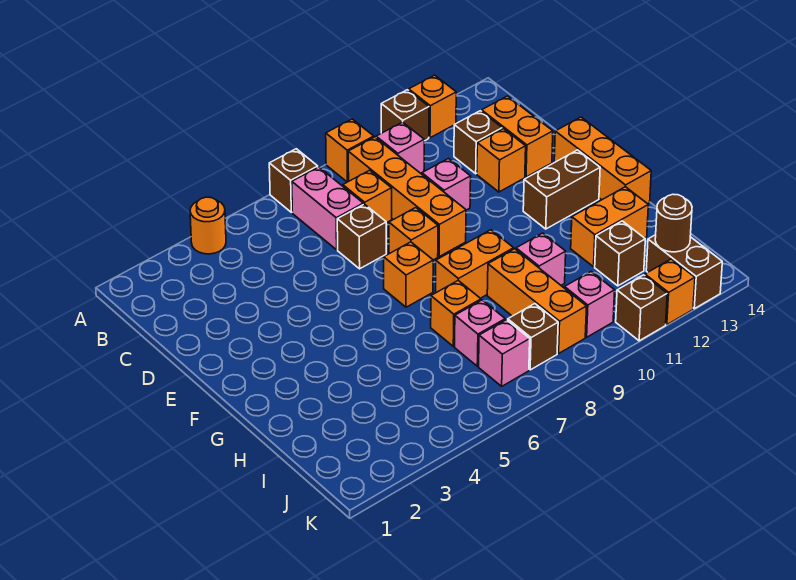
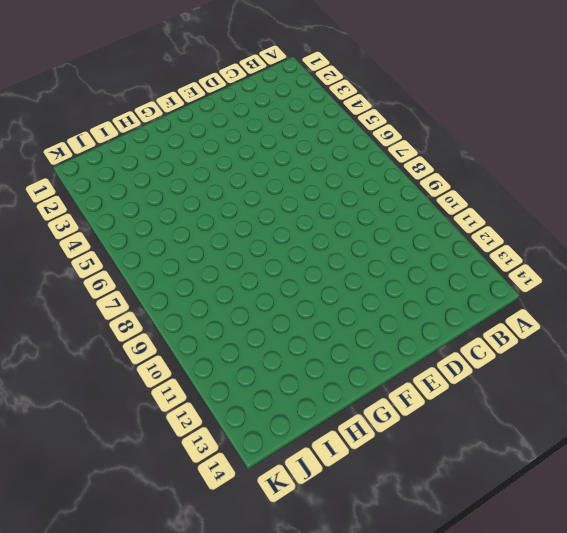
none -> orange round brick A4 level 1
none -> brown brick A7 level 1
none -> orange brick A9 level 1
none -> brown brick A11 level 1

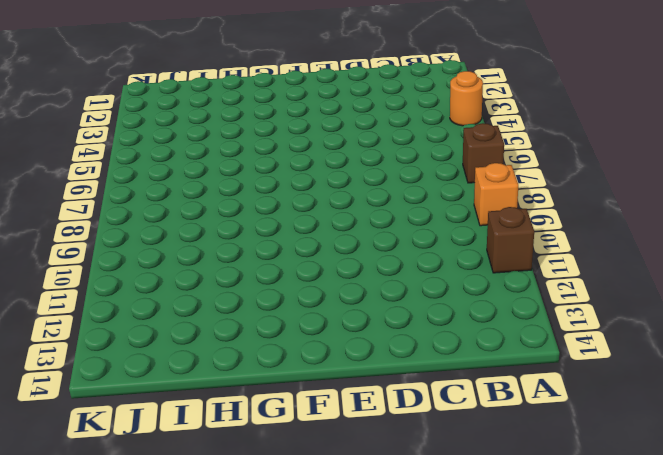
none -> orange brick A12 level 1
none -> pink brick B7:C7 level 1
none -> orange brick B9:E9 level 1
none -> pink brick B10 level 1

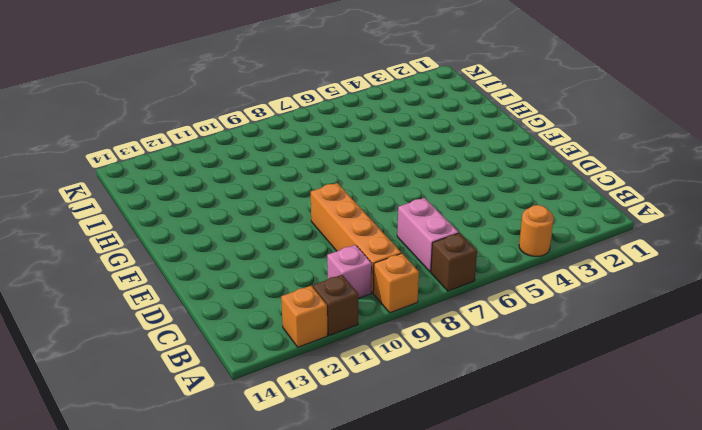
none -> orange brick C8 level 1
none -> brown brick C12 level 1
none -> orange brick C13:D13 level 1
none -> brown brick D7 level 1

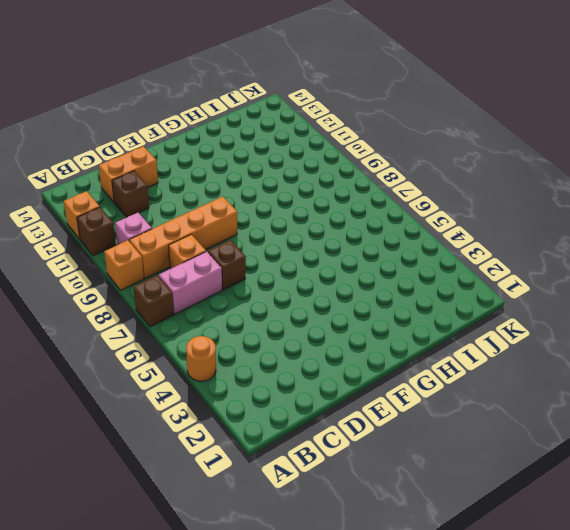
none -> pink brick D10 level 1
none -> orange brick D12 level 1
none -> orange brick E8 level 1
none -> orange brick E14:G14 level 1

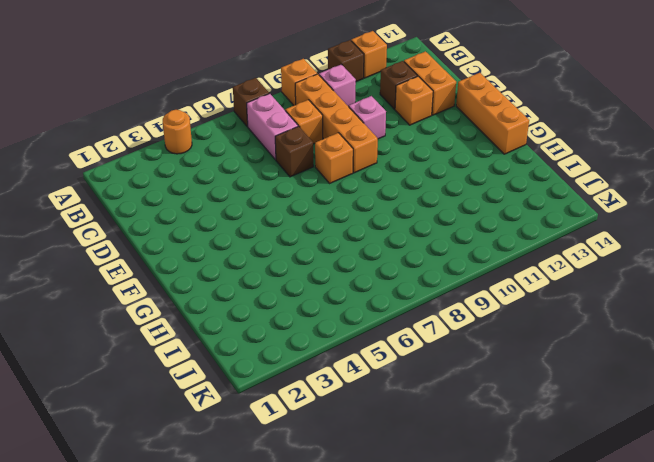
none -> orange brick F7 level 1
none -> brown brick F12:F13 level 1
none -> orange brick G8:G9 level 1
none -> orange brick H7 level 1

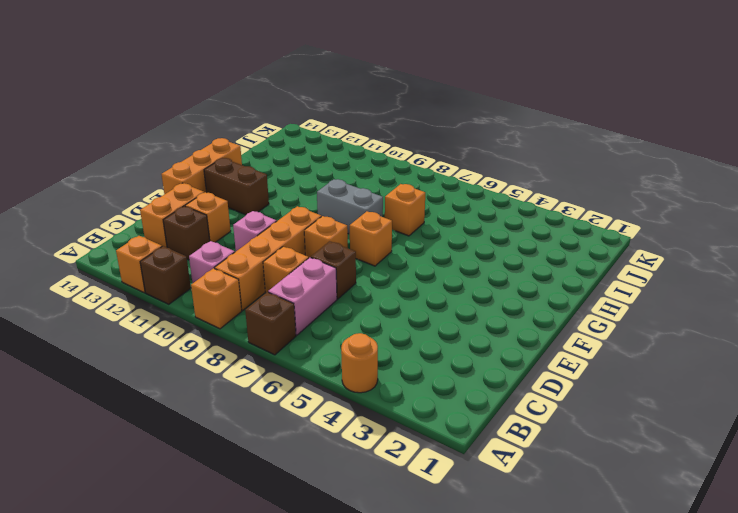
grey brick G8:G9 level 1 -> orange brick G8:G9 level 1
none -> orange brick H9:J9 level 1
none -> pink brick H10 level 1
none -> orange brick H12:H13 level 1
none -> pink brick I7 level 1

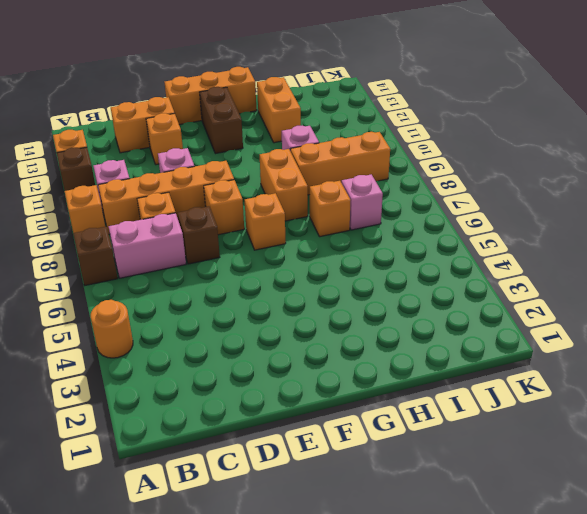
none -> brown brick C12 level 1
none -> brown brick I12 level 1
none -> pink brick J7 level 1
none -> brown brick J8 level 1

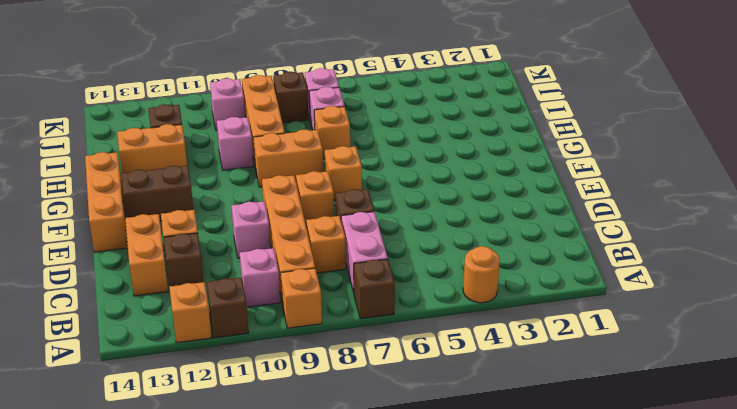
none -> brown brick J13:K13 level 1
none -> brown brick K11 level 1
none -> orange brick K12 level 1
none -> brown round brick J13 level 2

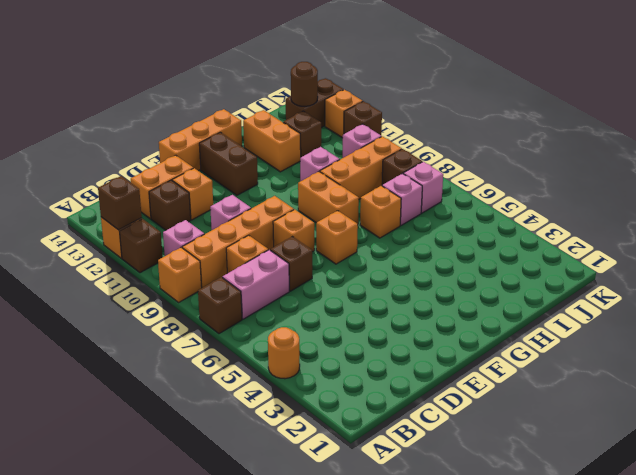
brown brick A12 level 2 -> none

